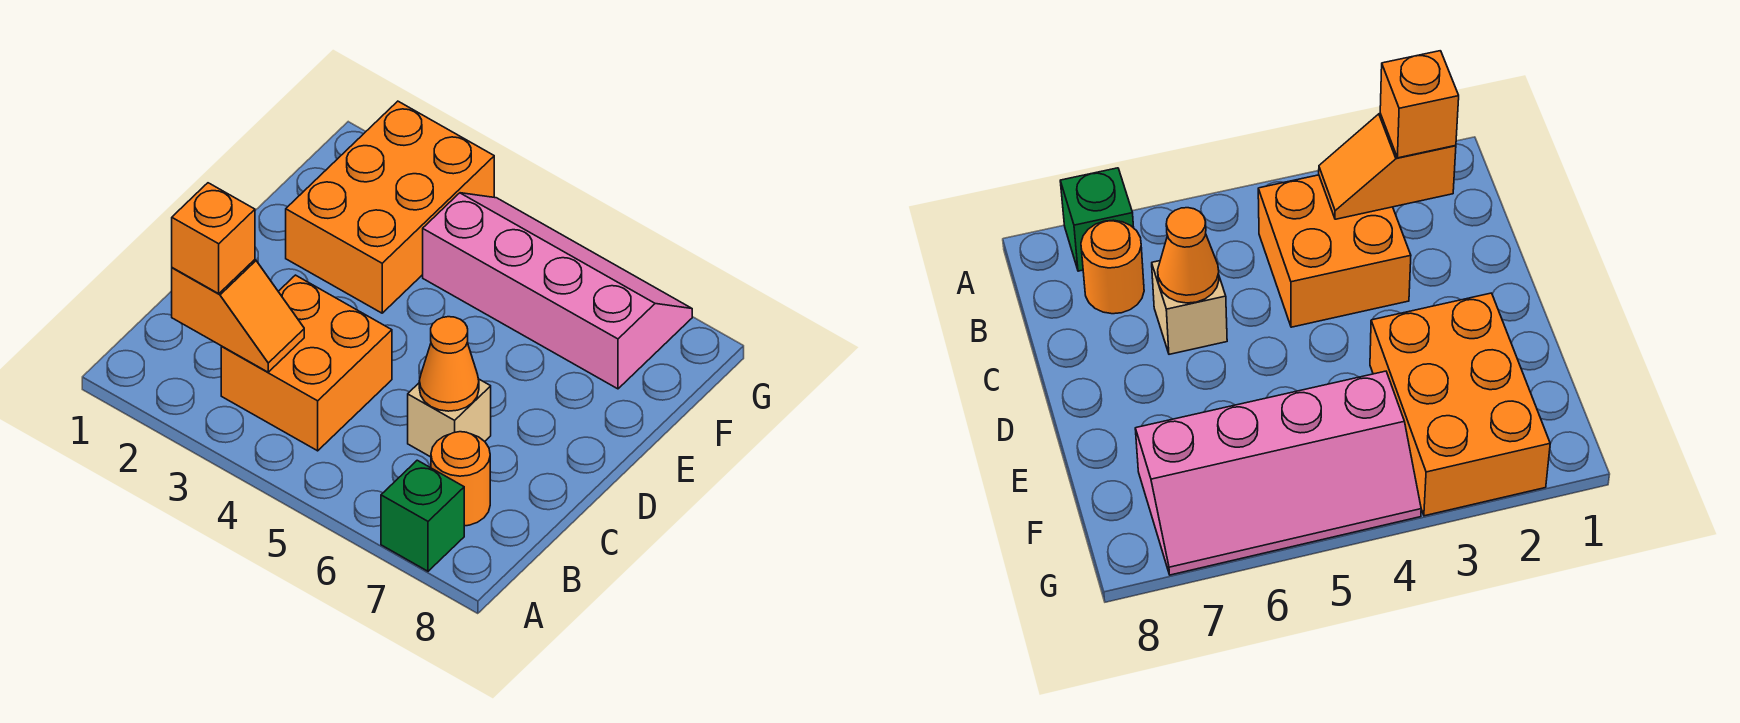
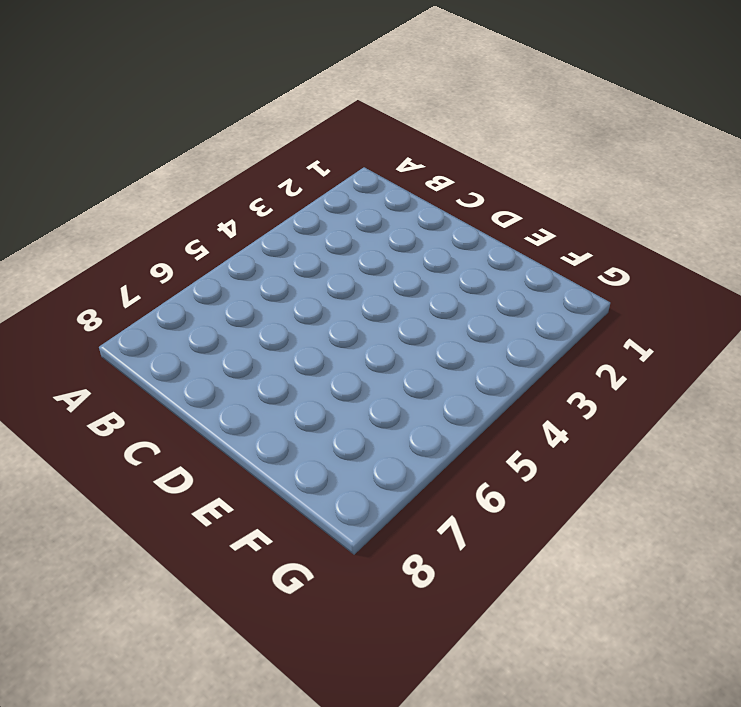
none -> green brick A7 level 1
none -> orange brick B3:C4 level 1

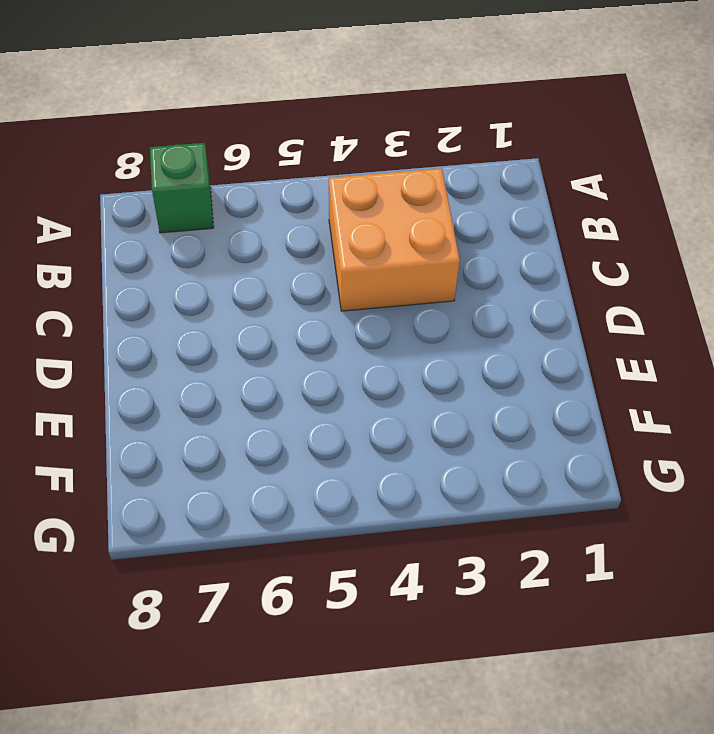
none -> orange round brick B7 level 1
none -> tan brick C6 level 1

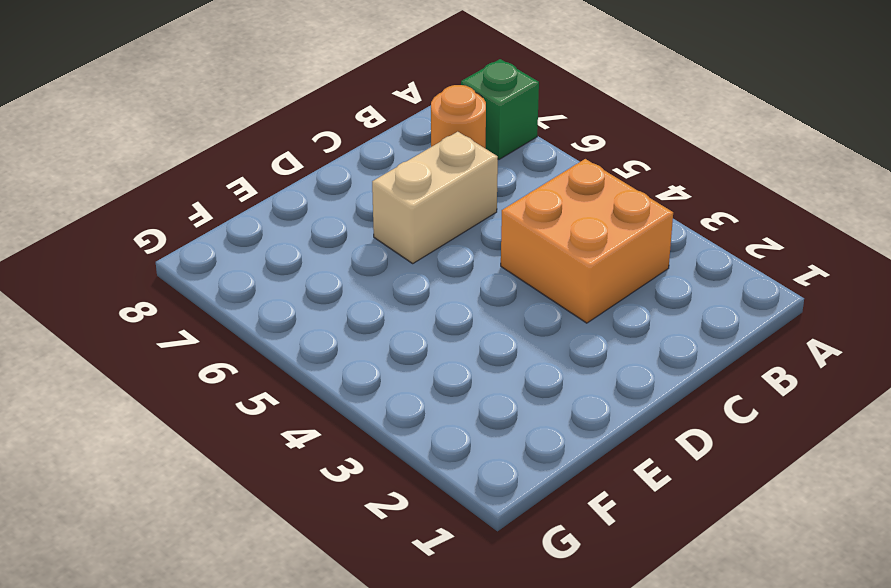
tan brick C6:D6 level 1 -> tan brick C6 level 1
none -> orange brick E2:G3 level 1
none -> pink slope F4:G7 level 1 top F

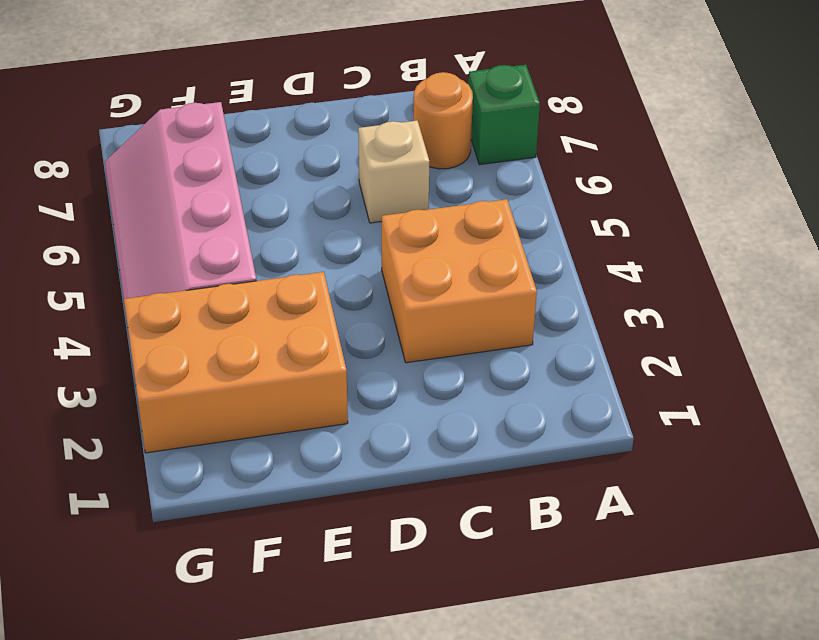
none -> orange slope B2:B3 level 2 top 2
none -> orange cone C6 level 2

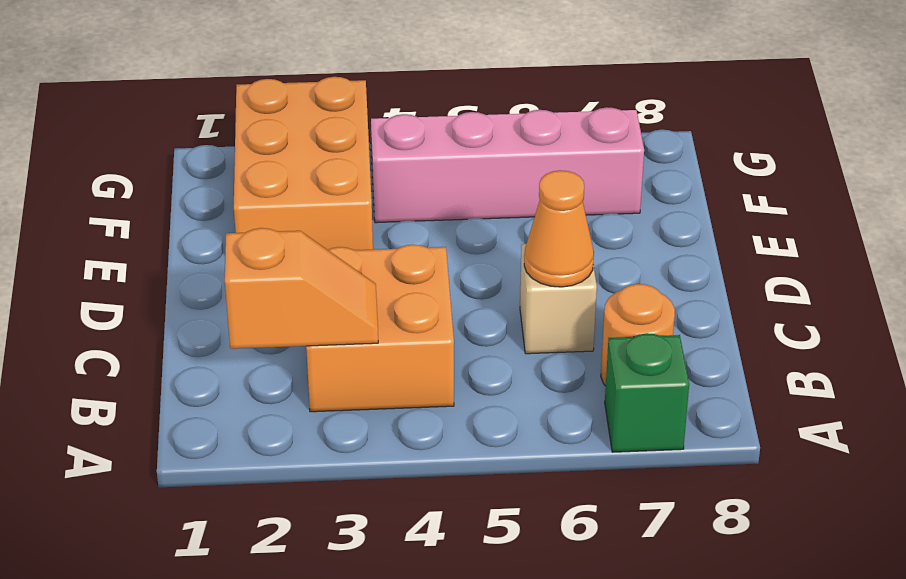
none -> orange brick B2 level 3

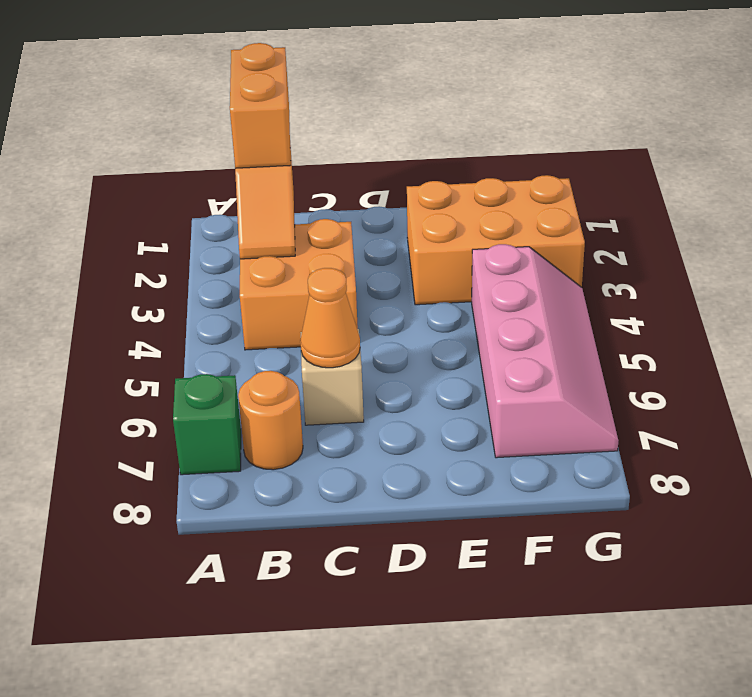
orange brick B1:B2 level 3 -> orange brick B2 level 3

